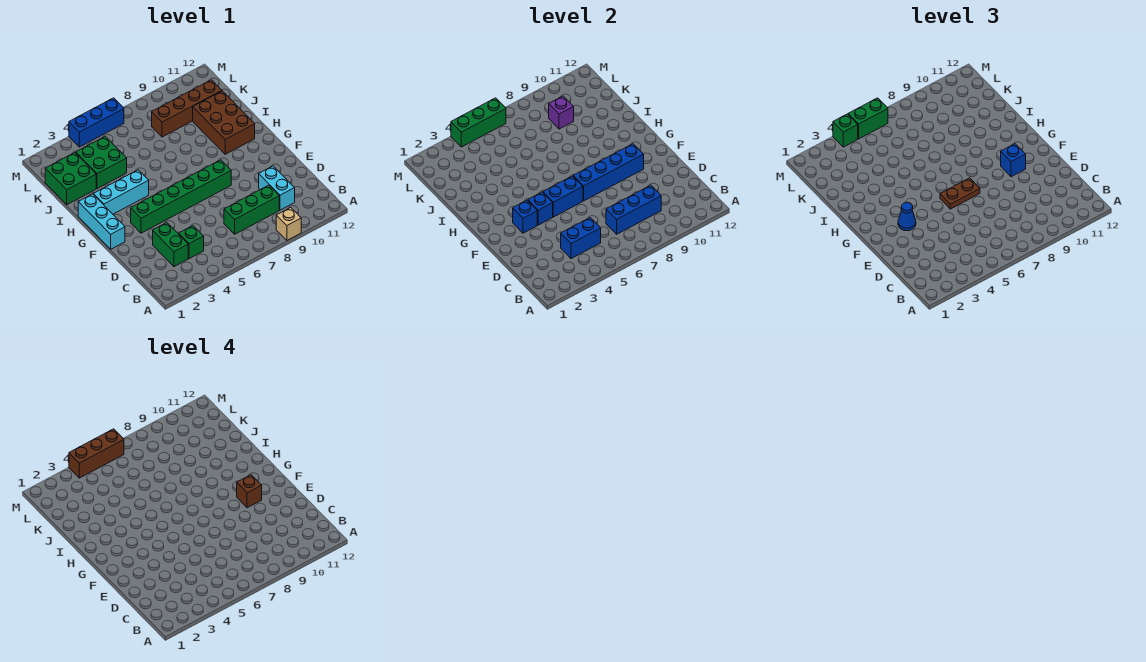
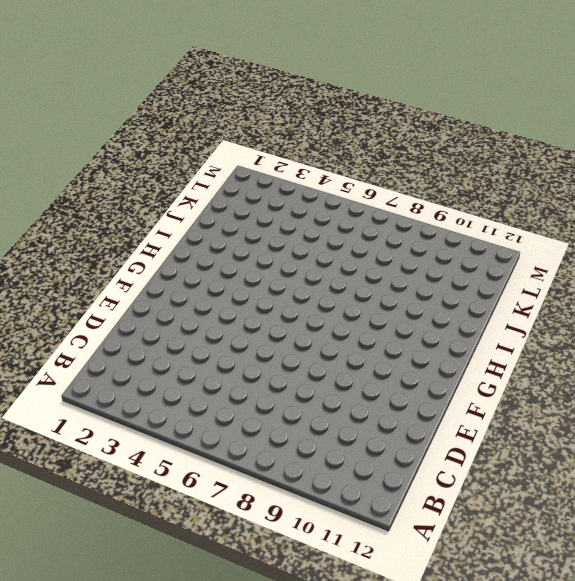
none -> tan brick A9 level 1
none -> green brick C3:D3 level 1
none -> green brick C4 level 1

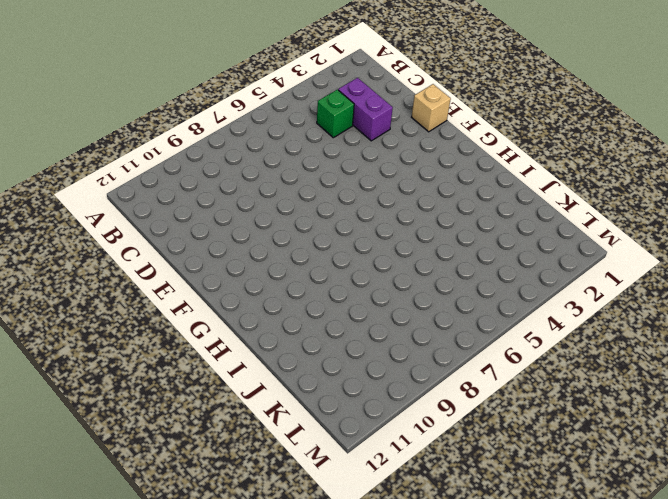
purple brick C3:D3 level 1 -> green brick C3:D3 level 1
tan brick E1 level 1 -> tan brick A9 level 1
none -> green brick C7:C9 level 1
none -> cyan brick C10:D10 level 1
none -> cyan brick F1:H1 level 1

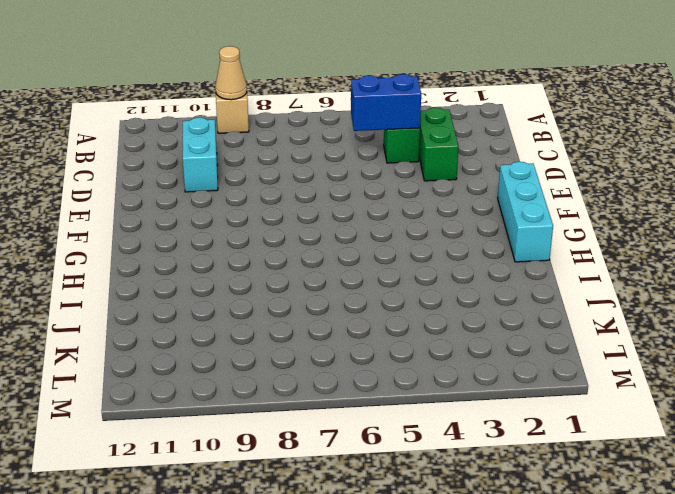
tan cone A9 level 2 -> none
none -> green brick C7:C9 level 1
none -> green brick F3:F8 level 1
none -> cyan brick H2:H4 level 1

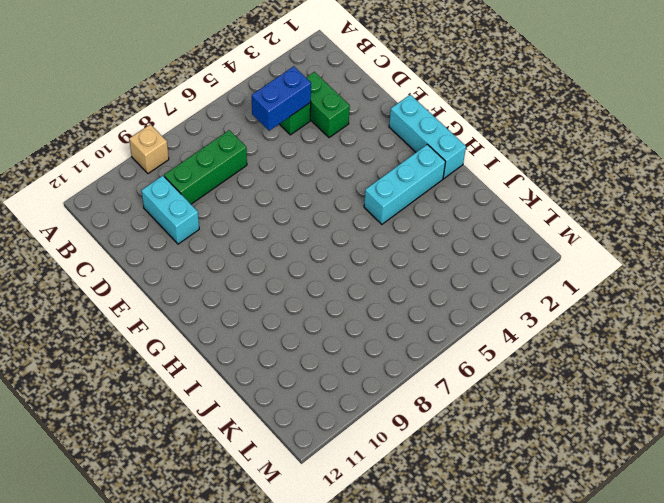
none -> green brick F3:F8 level 1
none -> brown brick H10:J11 level 1
none -> green brick J1:K2 level 1

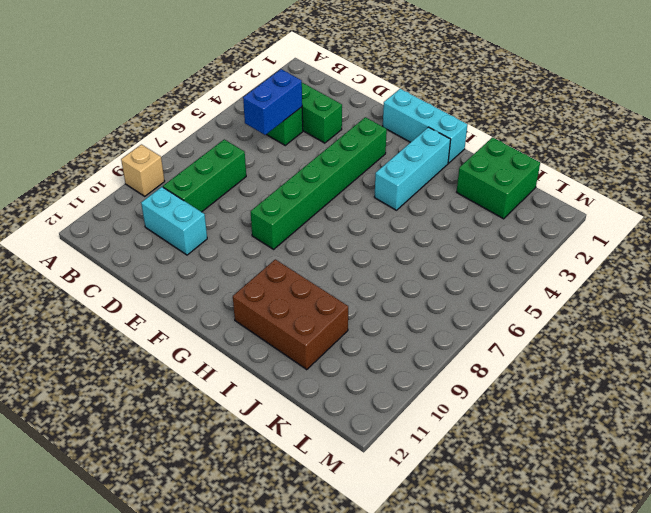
none -> green brick J3:K4 level 1
none -> brown brick K8:K11 level 1
none -> blue brick M4:M6 level 1

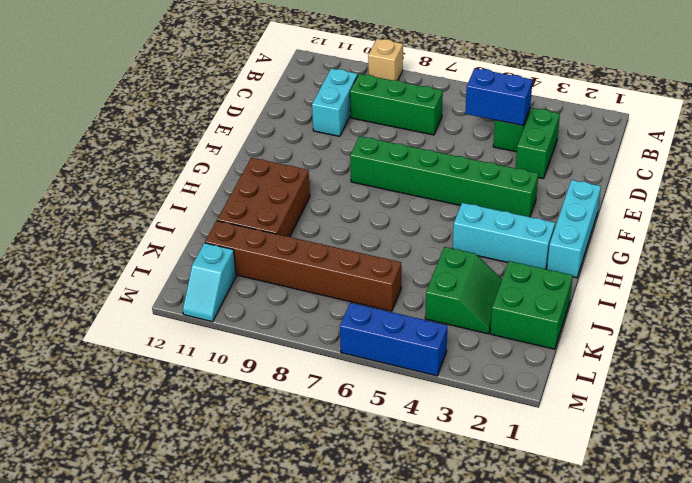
green slope J3:K4 level 1 top 4 -> green brick J3:K4 level 1
brown brick K6:K11 level 1 -> brown brick K8:K11 level 1
cyan slope L11:M11 level 1 top L -> none
none -> blue brick C7:C9 level 2
none -> blue brick F3 level 2
none -> blue brick F4 level 2

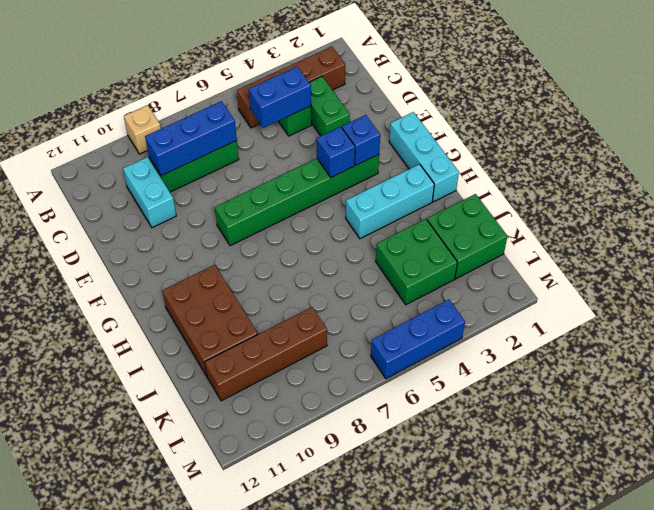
brown brick B2:B5 level 1 -> none
none -> blue brick F5:F6 level 2
none -> blue brick F7:F10 level 2
none -> purple brick K9 level 2

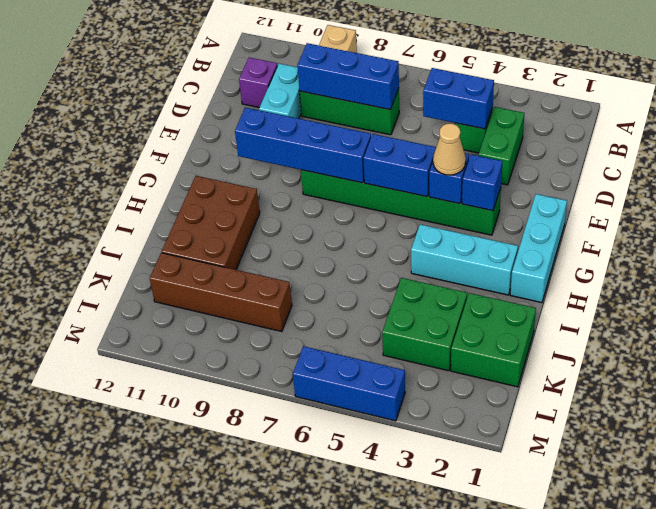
purple brick C11 level 1 -> purple brick K9 level 2
tan cone F4 level 3 -> none
none -> green brick M4:M6 level 2
none -> blue cone F3 level 3
none -> brown plate F6:F7 level 3

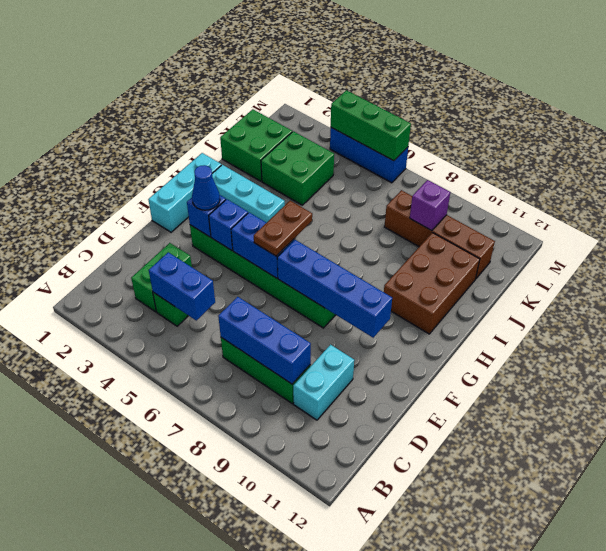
brown plate F6:G6 level 3 -> brown plate F6:F7 level 3
none -> tan brick A9 level 1
none -> blue brick F10 level 3
none -> green brick M4 level 3

